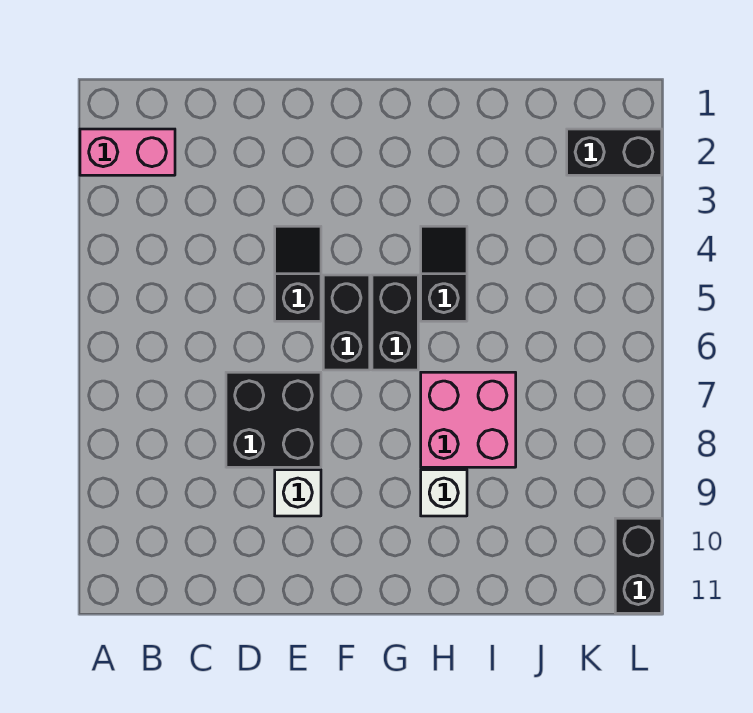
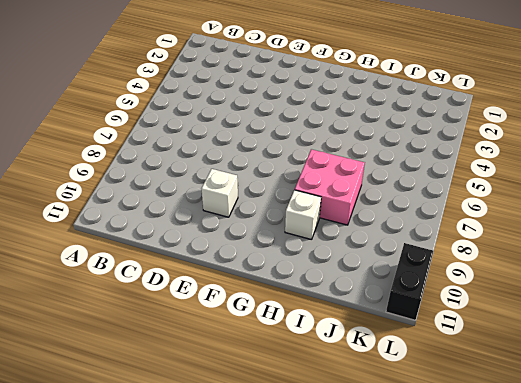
none -> pink brick A2:B2 level 1
none -> black brick D7:E8 level 1

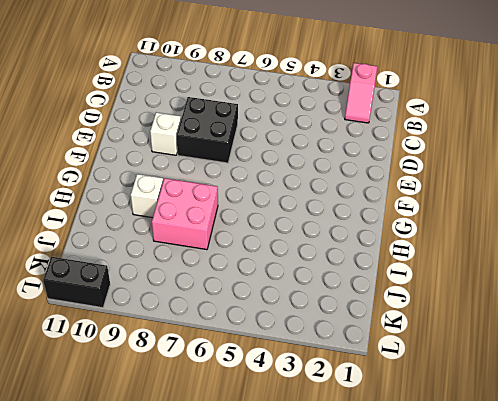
pink slope A2:B2 level 1 top A -> pink brick A2:B2 level 1
none -> black slope E4:E5 level 1 top 5
none -> black brick F5:F6 level 1

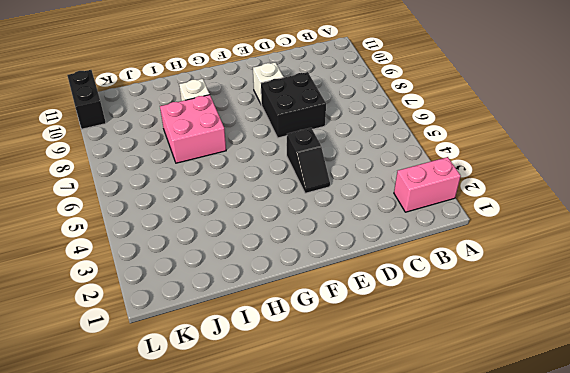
none -> black brick F5:F6 level 1
none -> black brick G5:G6 level 1

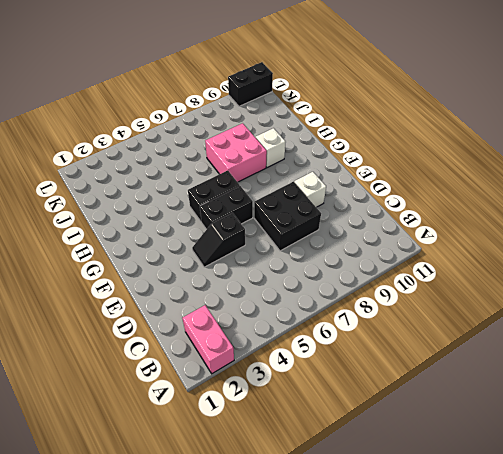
none -> black slope H4:H5 level 1 top 5
none -> black brick K2:L2 level 1

